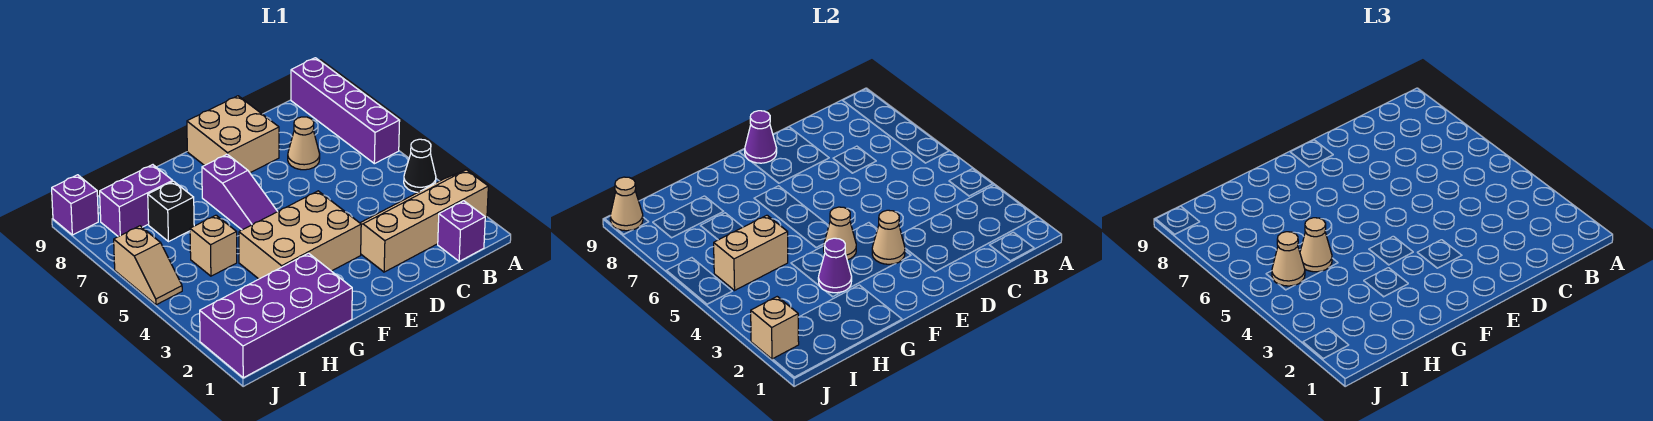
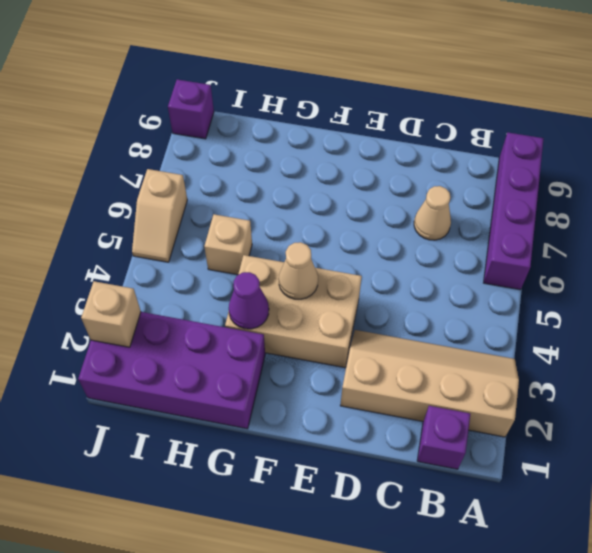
none -> black cone A4 level 1
none -> tan brick D8:E9 level 1
none -> purple slope F5:F7 level 1 top 7

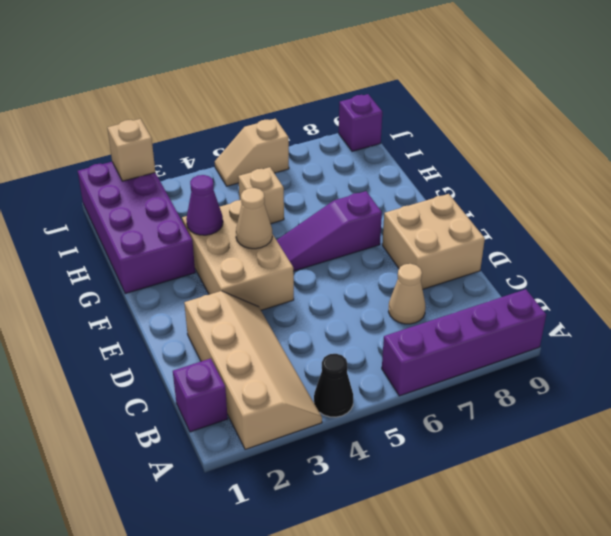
none -> black brick H7 level 1
none -> purple brick H8:I8 level 1
none -> tan cone E3 level 2

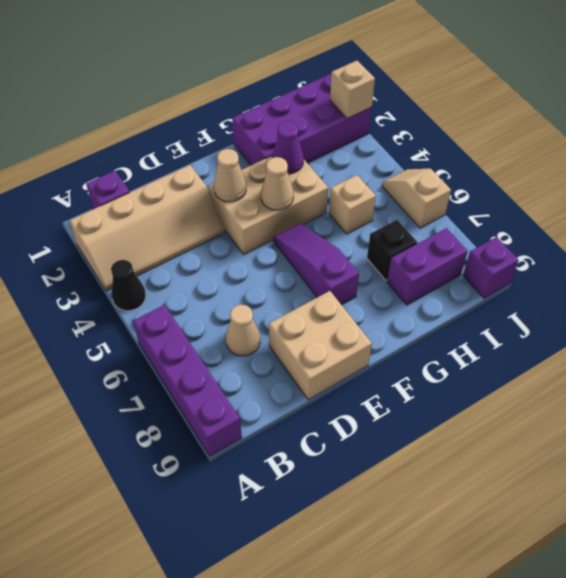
none -> purple cone E9 level 2
none -> tan brick H5:I5 level 2
none -> tan cone J9 level 2

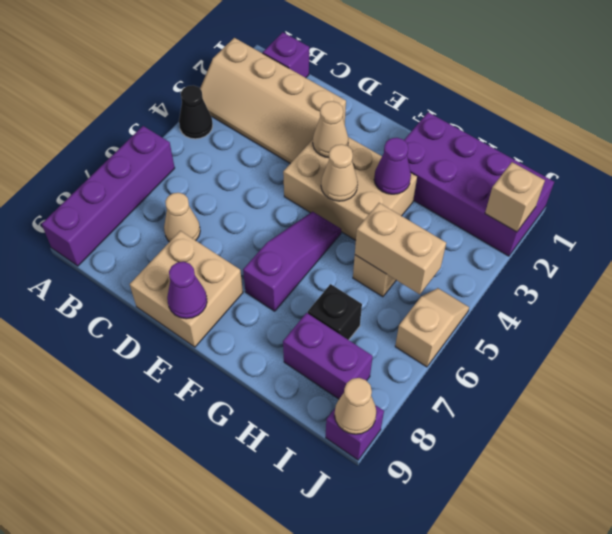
none -> tan cone H5 level 3
none -> tan cone I5 level 3

